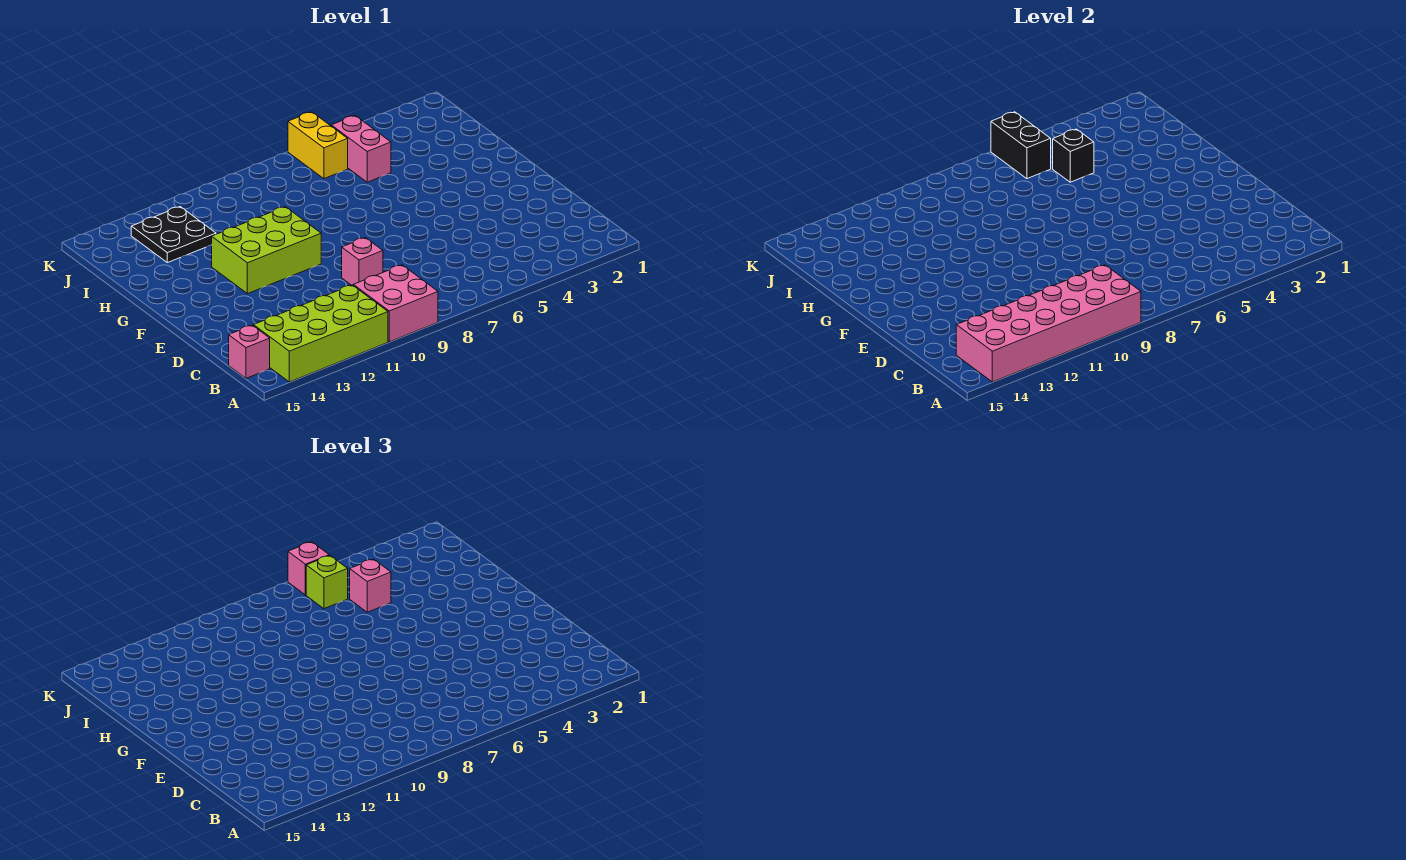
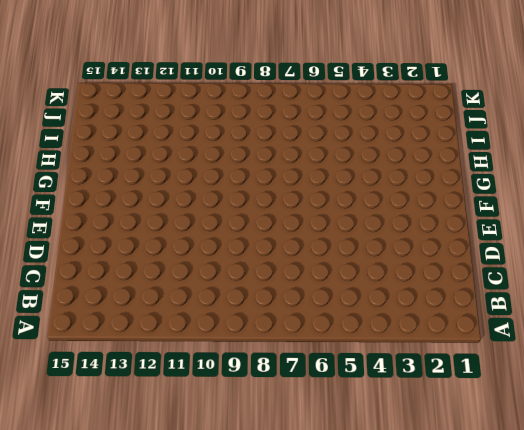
none -> pink brick A9:B10 level 1
none -> lime brick A11:B14 level 1
none -> pink brick B15 level 1

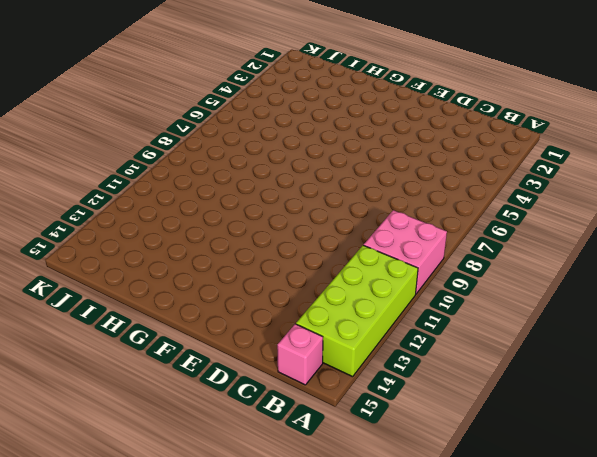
none -> pink brick D9 level 1
none -> lime brick F10:G12 level 1
none -> pink brick I5:J5 level 1

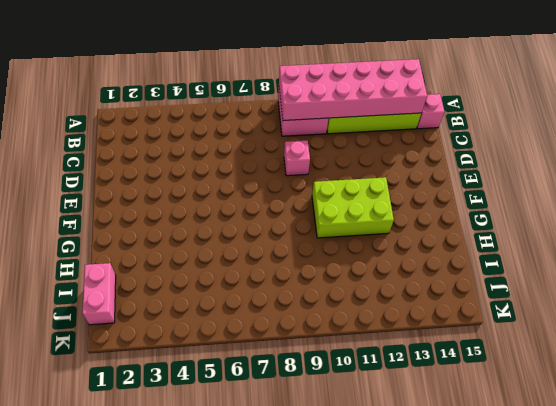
pink brick I1:J1 level 1 -> pink brick I5:J5 level 1
none -> black plate I12:J13 level 1
none -> yellow brick J6:K6 level 1
none -> black brick I5 level 2

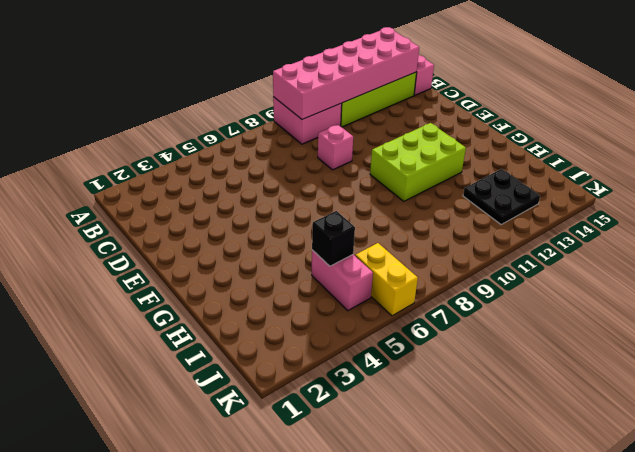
none -> black brick J6:K6 level 2
none -> pink brick I5 level 3
none -> lime brick J6 level 3

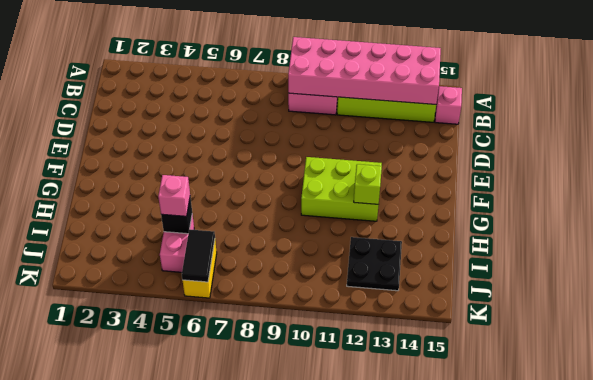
lime brick G12 level 2 -> lime brick J6 level 3
black tile J6:K6 level 2 -> black brick J6:K6 level 2
none -> pink brick D9 level 1
none -> pink brick K6 level 3

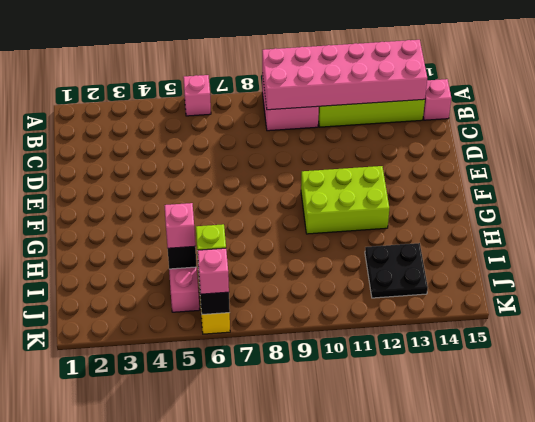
pink brick A6 level 1 -> pink brick D9 level 1

